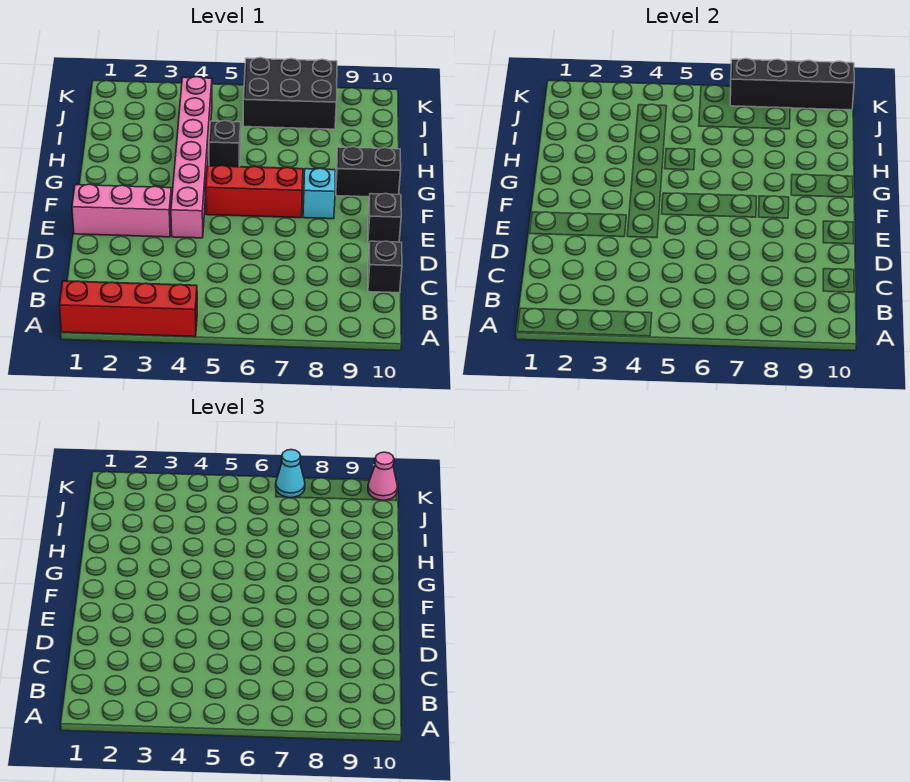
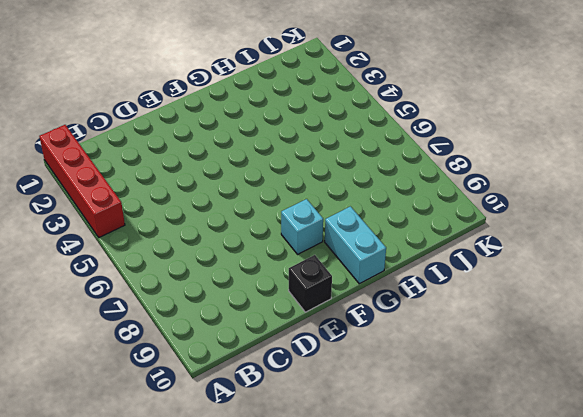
cyan brick G9:G10 level 1 -> black brick G9:G10 level 1
none -> black brick C10 level 1
none -> pink brick E1:E3 level 1
none -> pink brick E4:J4 level 1

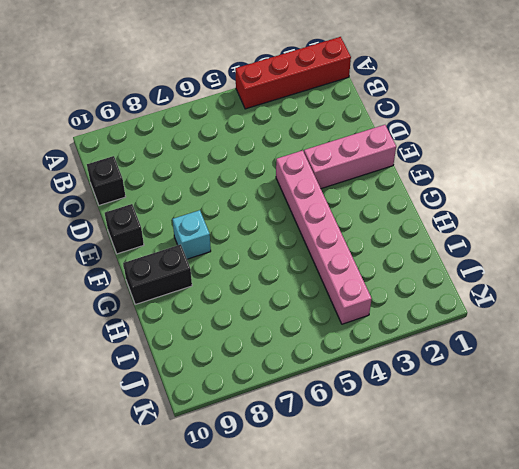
none -> red brick F5:F7 level 1
none -> black brick H5 level 1
none -> black brick J6:K8 level 1

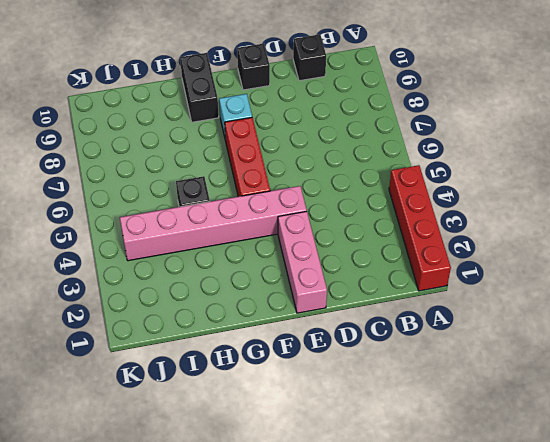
none -> black brick J6:K8 level 1
none -> black brick K7:K10 level 2
none -> cyan cone K7 level 3

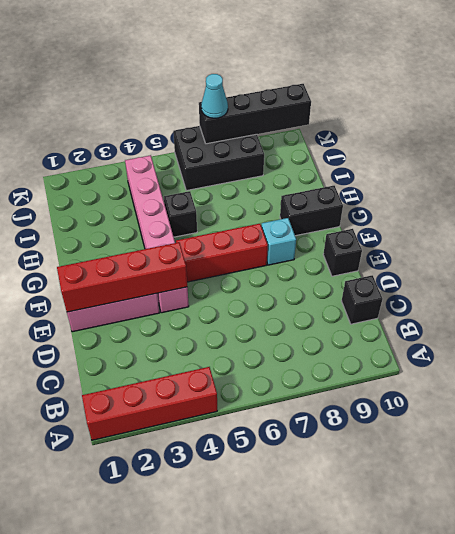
red brick E1:E4 level 2 -> none
none -> pink cone K10 level 3

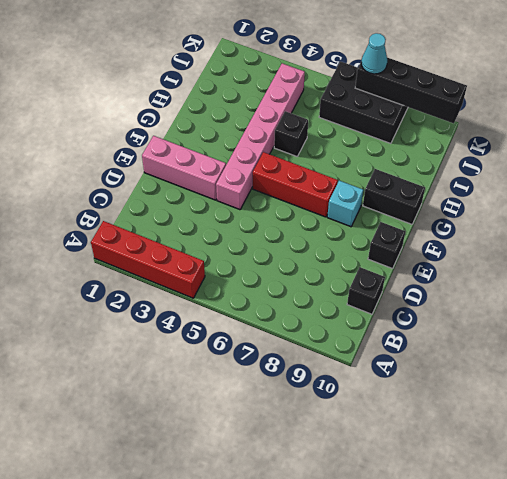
none -> pink cone K10 level 3

